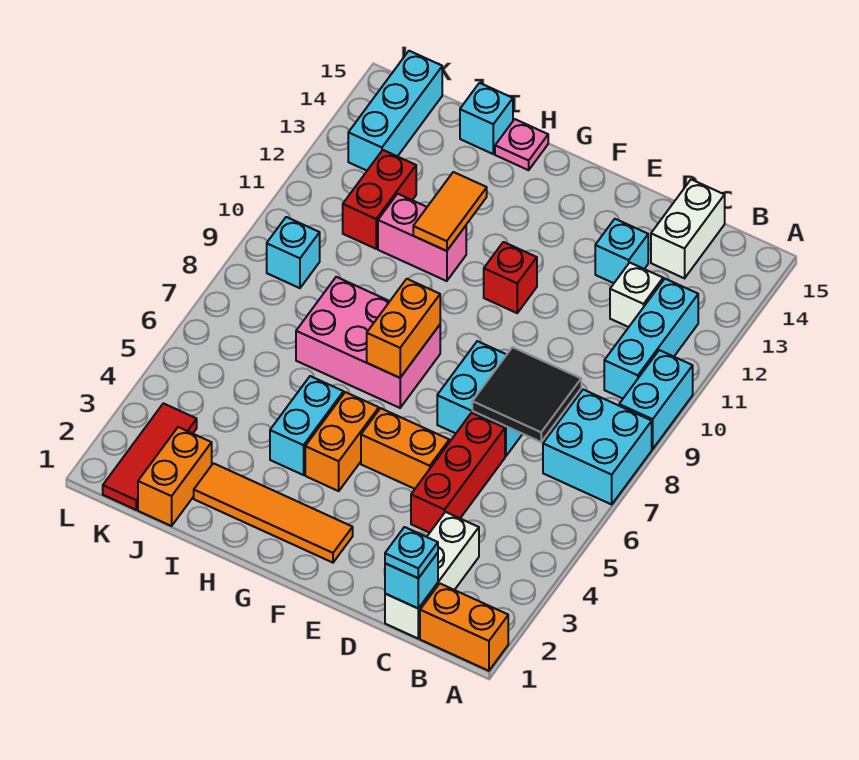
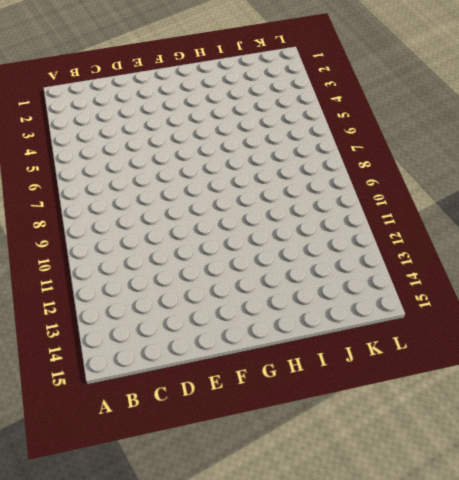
none -> orange brick A1:B1 level 1
none -> cyan brick A7:B8 level 1
none -> cyan brick A9:A10 level 1

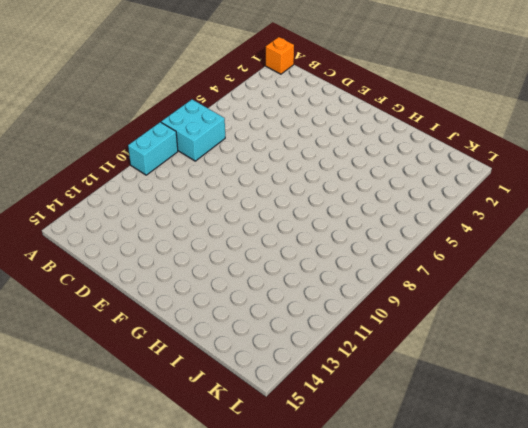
orange brick A1 level 1 -> orange brick A1:B1 level 1
none -> cyan brick B10:B12 level 1
none -> white brick C1:C3 level 1
none -> white brick C12 level 1

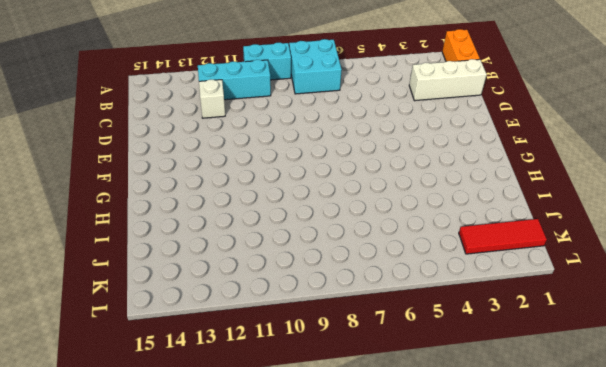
none -> white brick C14:C15 level 1
none -> red brick D4:D6 level 1
none -> cyan brick D7:E8 level 1

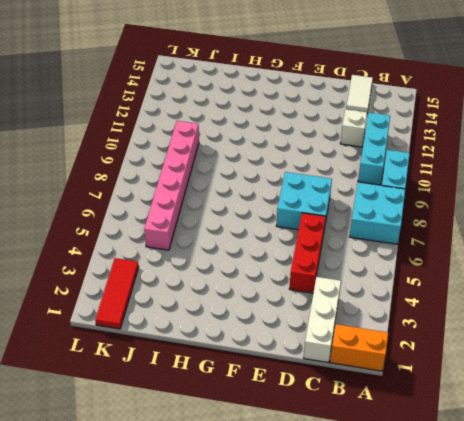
white tile C14:C15 level 1 -> white brick C14:C15 level 1
pink brick J5:J10 level 1 -> none
none -> cyan brick D13 level 1
none -> orange brick E5:F5 level 1
none -> orange tile F2:I2 level 1

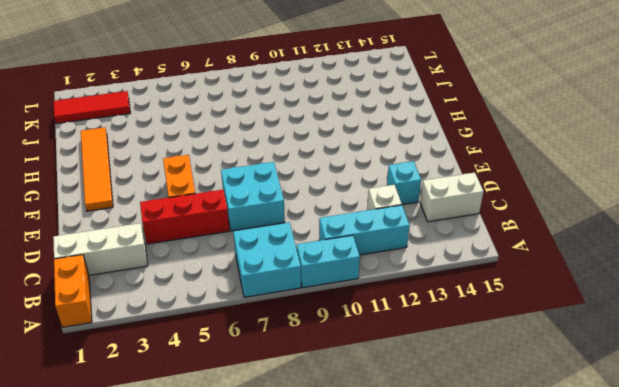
none -> red brick F11 level 1
none -> orange brick G4:G5 level 1
none -> pink brick G7:I8 level 1

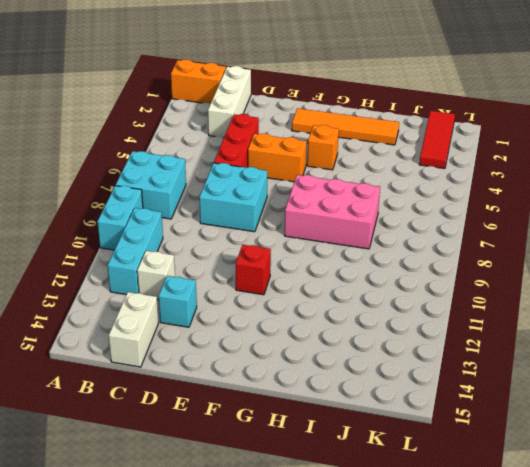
orange brick G4 level 1 -> orange brick G4:G5 level 1
none -> cyan brick H4:H5 level 1
none -> pink brick H11:I11 level 1
none -> pink plate H15 level 1

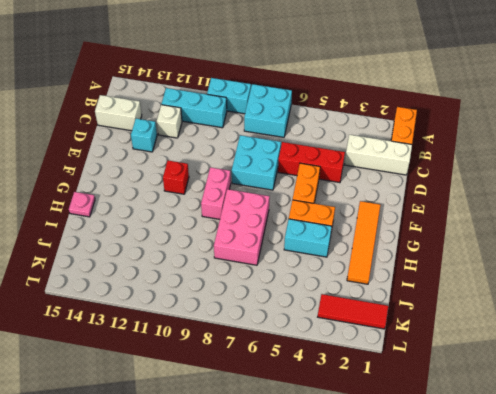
pink brick F9:G9 level 1 -> pink brick H11:I11 level 1
none -> cyan brick I15 level 1
none -> orange brick J1:J2 level 1
none -> red brick J11:J12 level 1

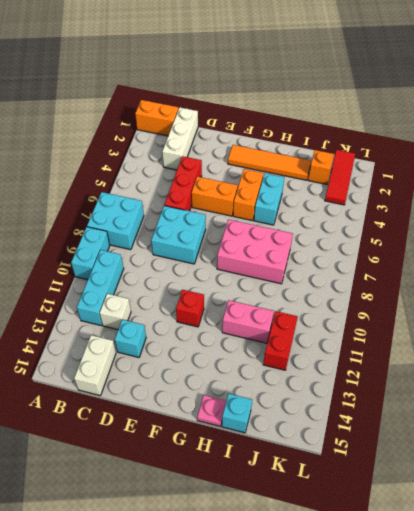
orange brick J2 level 1 -> orange brick J1:J2 level 1
none -> cyan brick K9 level 1
none -> cyan brick K13:K15 level 1
none -> cyan brick C1 level 2

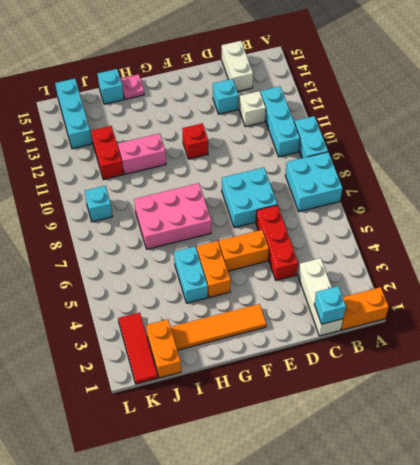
none -> black tile C7:D8 level 2
none -> orange brick G7:G8 level 2
none -> orange tile H11:H12 level 2

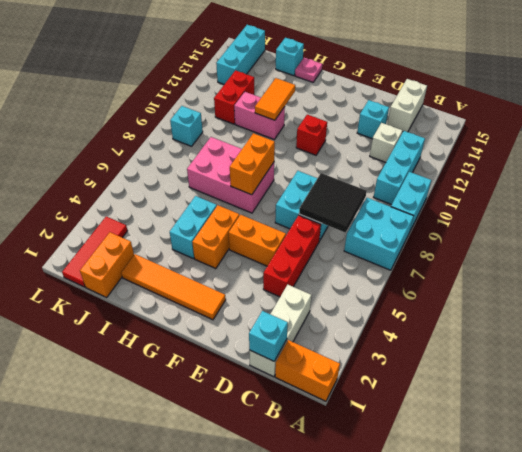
none -> cyan plate C1 level 3

